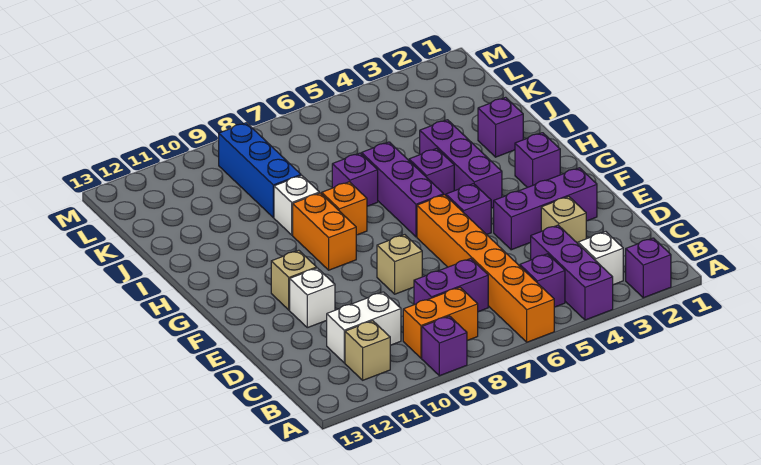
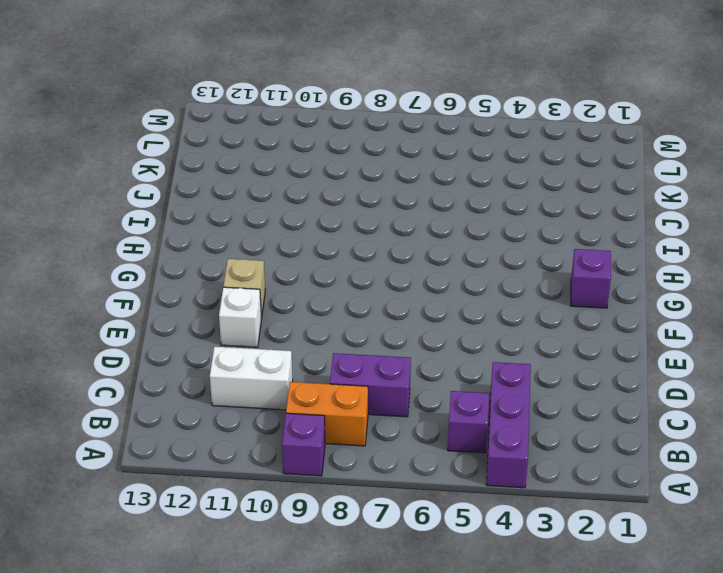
none -> purple brick A2 level 1
none -> orange brick A6:F6 level 1
none -> white brick B3 level 1

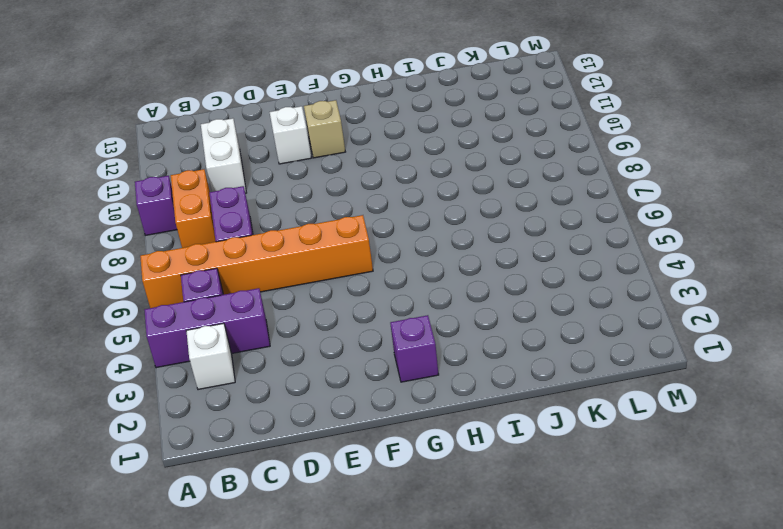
none -> purple brick A2 level 1
none -> tan brick B11 level 1
none -> tan brick D3 level 1

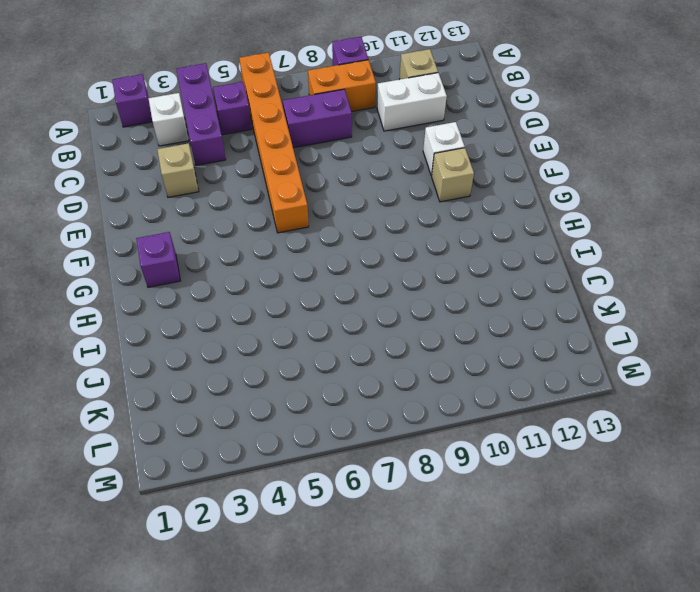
none -> purple brick E2:E4 level 1
none -> tan brick E8 level 1
none -> purple brick F5 level 1

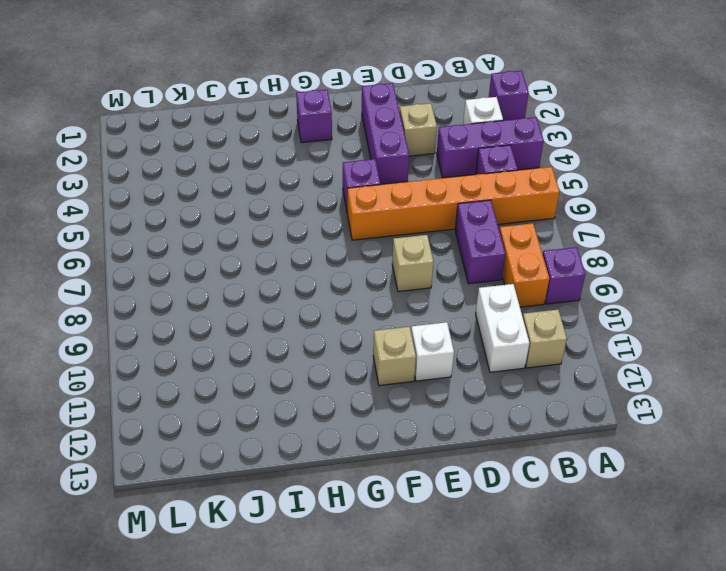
none -> purple brick G4:I4 level 1
none -> purple brick G6:I6 level 1
none -> orange brick G9:H9 level 1

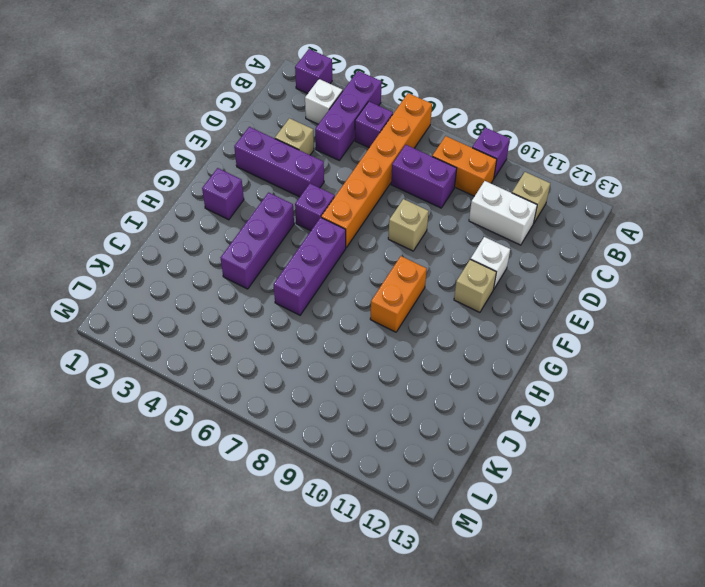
none -> purple brick H5 level 1
none -> orange brick H8 level 1
none -> purple brick I2 level 1

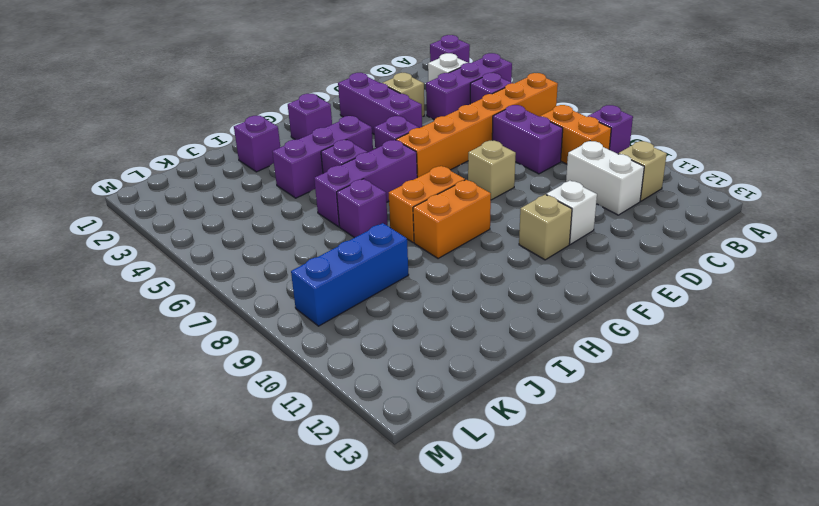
orange brick G8:H8 level 1 -> orange brick H8 level 1
none -> white brick I9 level 1

